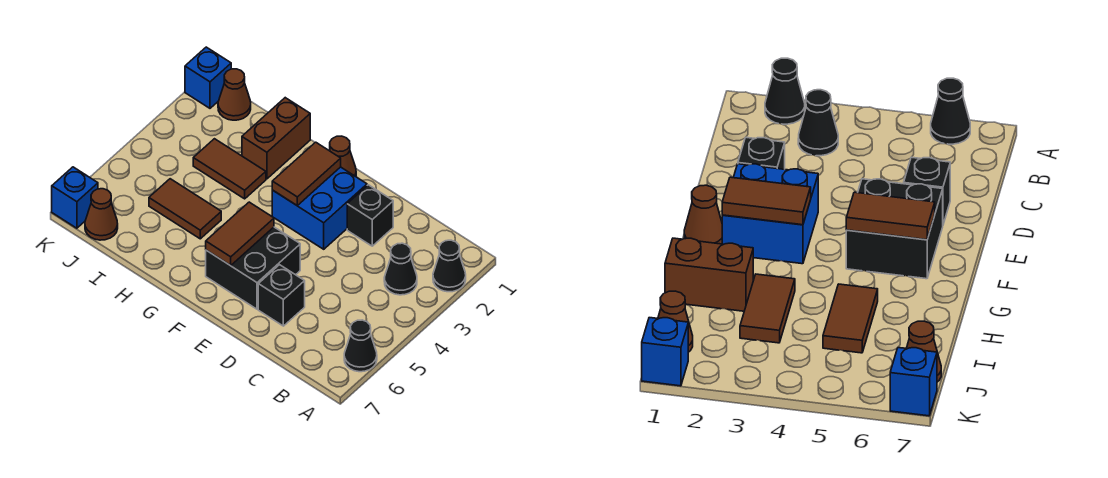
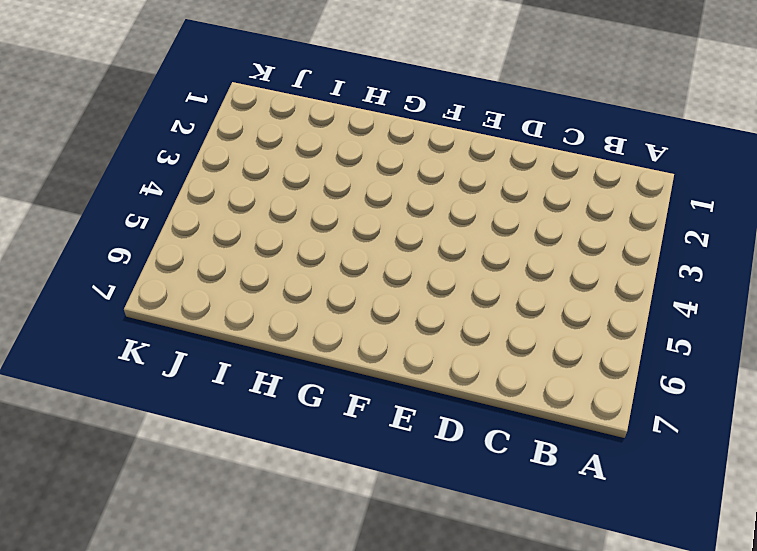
none -> black cone A2 level 1
none -> black cone A6 level 1
none -> black cone B3 level 1

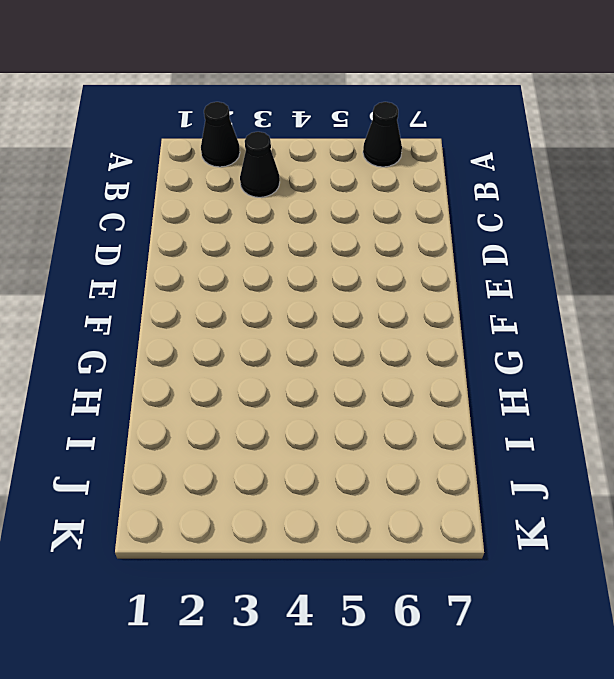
none -> black brick D2 level 1
none -> black brick D6 level 1
none -> blue brick E2:F3 level 1

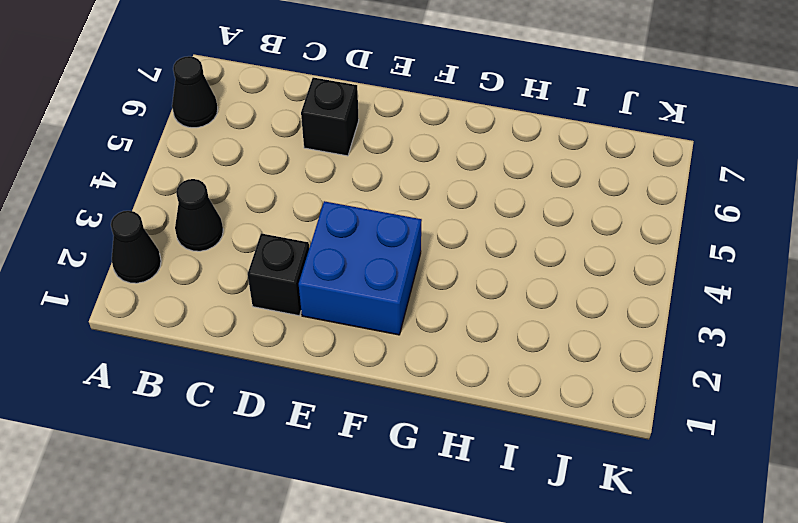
none -> black brick E5:F6 level 1
none -> brown cone F1 level 1
none -> brown brick H1:H2 level 1

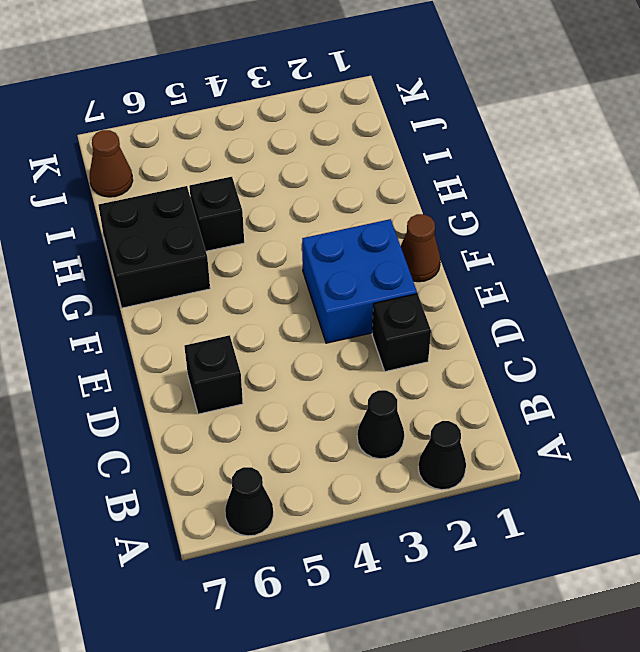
black brick G6:H7 level 1 -> black brick E5:F6 level 1
black brick H5 level 1 -> brown tile H5:I5 level 1
none -> brown brick H1:H2 level 1
none -> brown tile H3:I3 level 1
none -> brown cone J1 level 1

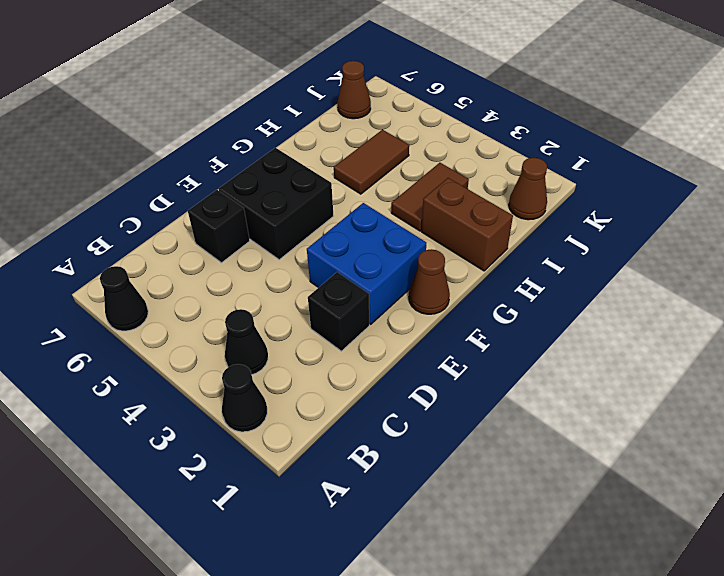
none -> blue brick K1 level 1
none -> blue brick K7 level 1
none -> brown tile F2:F3 level 2

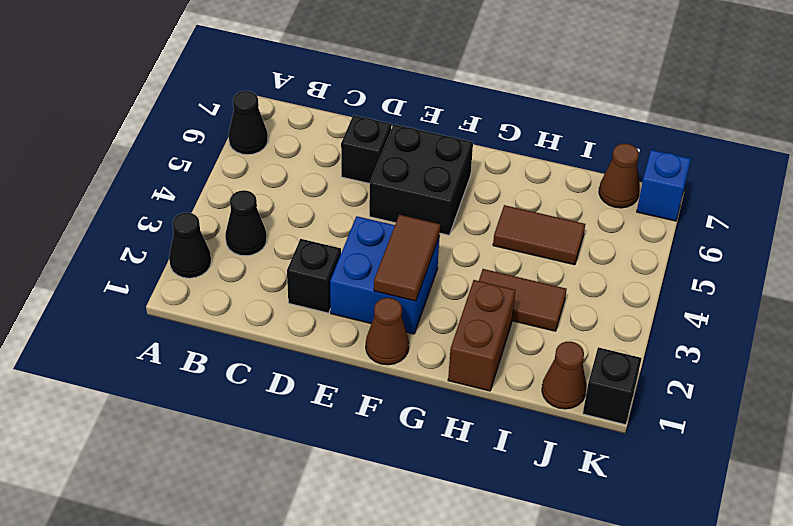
black brick K1 level 1 -> blue brick K1 level 1
none -> brown tile F5:F6 level 2

